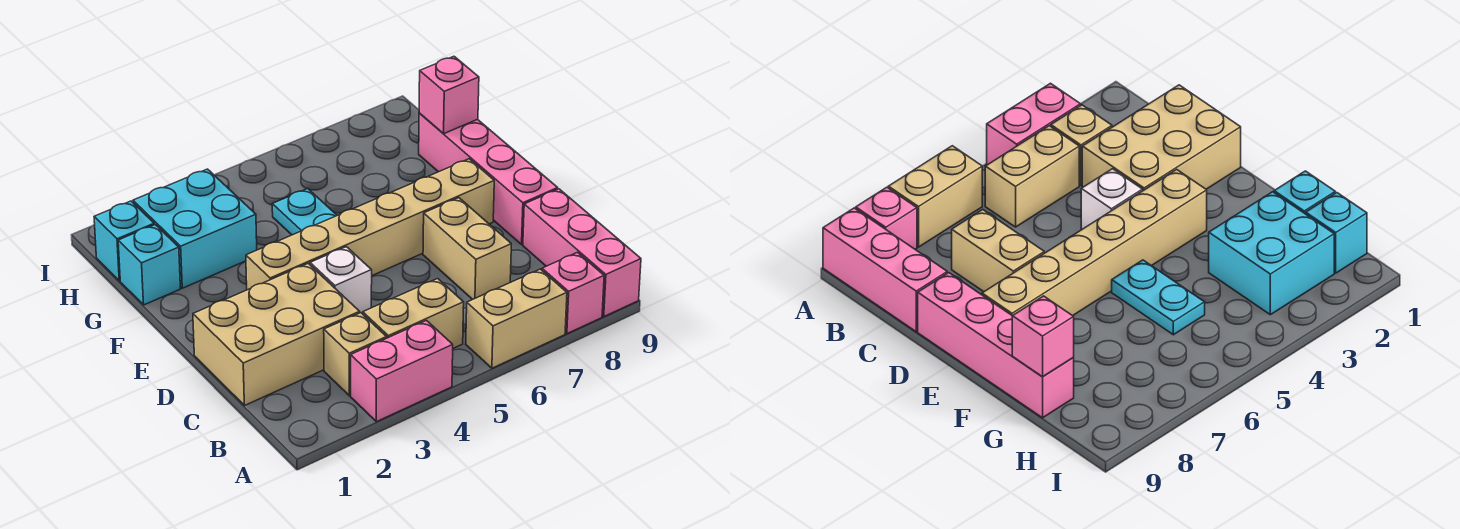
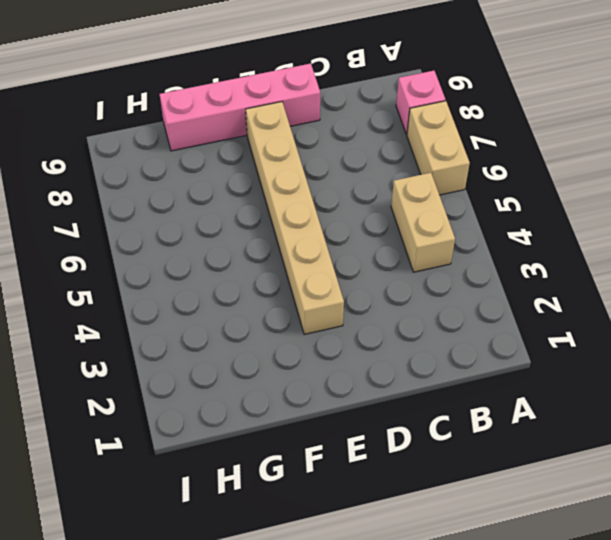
none -> pink brick A3:A4 level 1
none -> pink brick A9:C9 level 1
none -> tan brick B3 level 1

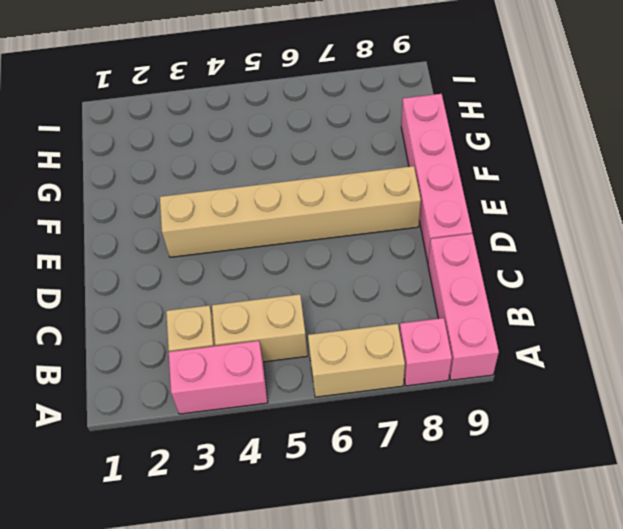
none -> tan brick C1:D3 level 1
none -> tan brick C7:D7 level 1
none -> white brick D4 level 1

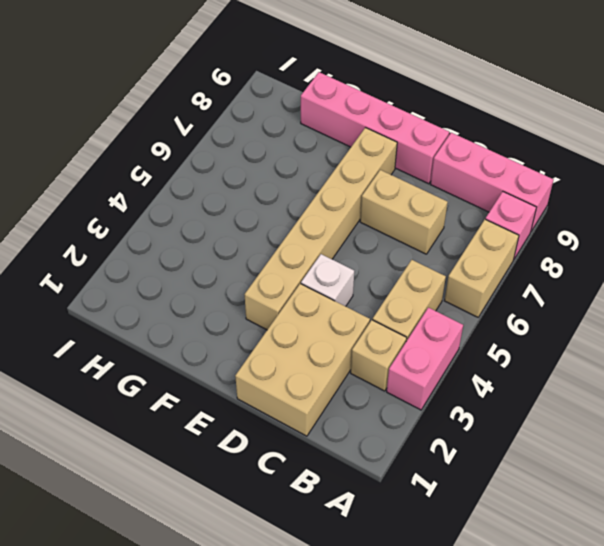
none -> cyan plate F5:G5 level 1
none -> cyan brick G1 level 1
none -> cyan brick G2:H3 level 1

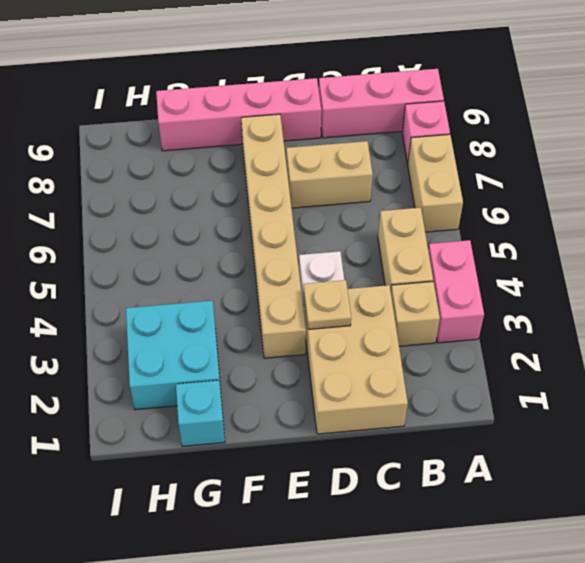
tan plate D3 level 2 -> none
none -> cyan plate F5:G5 level 1
none -> cyan brick H1 level 1
none -> pink brick G9 level 2

